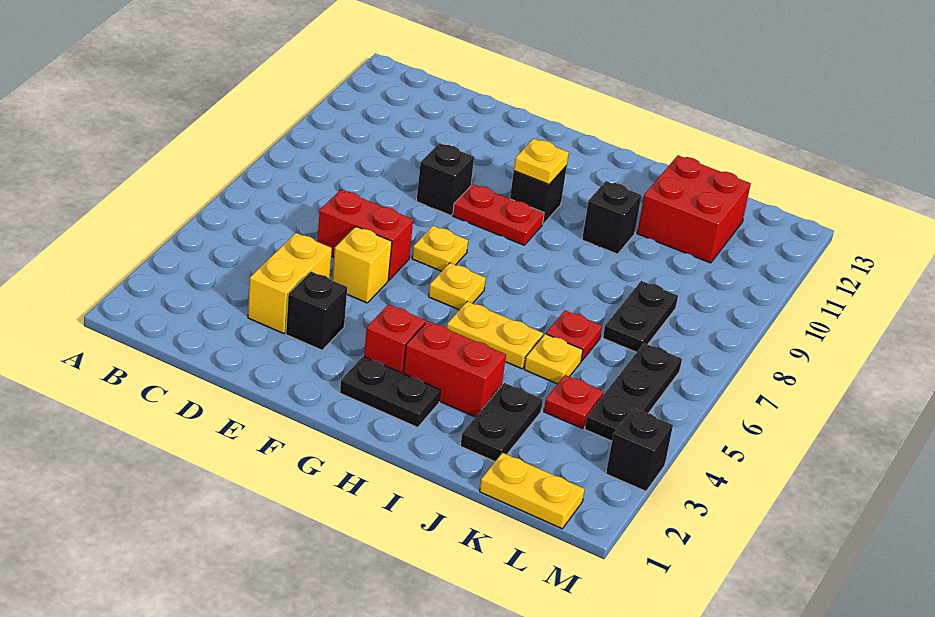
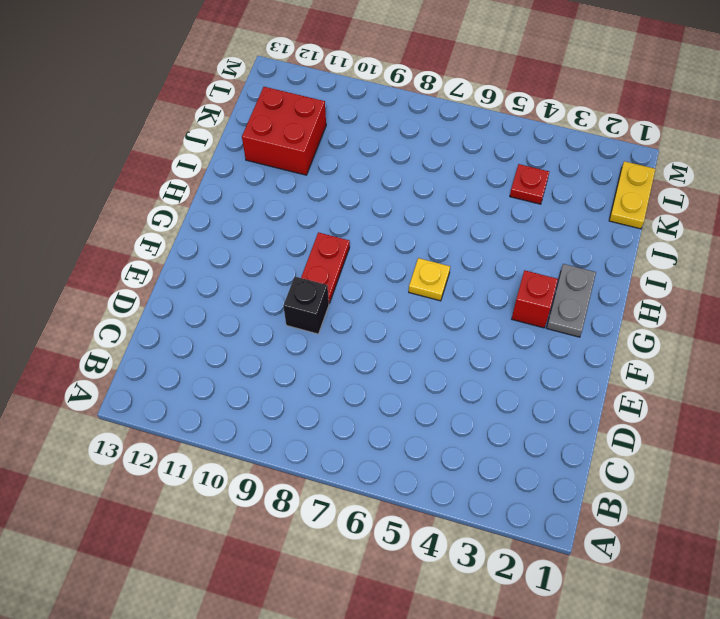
grey plate G2:H2 level 1 -> black plate G2:H2 level 1
none -> yellow brick D3:D4 level 1
none -> red brick D6:E6 level 1
none -> black brick E3 level 1

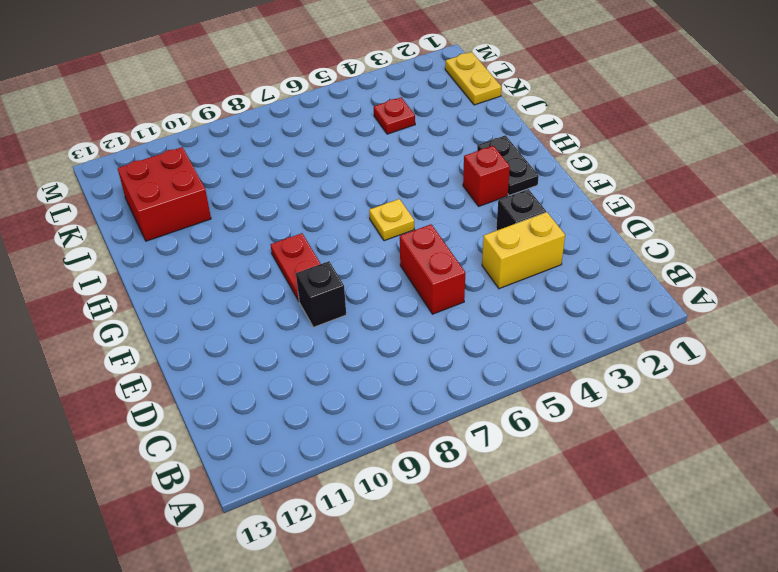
none -> yellow brick E5 level 1
none -> yellow plate F7 level 1
none -> black brick G10 level 1

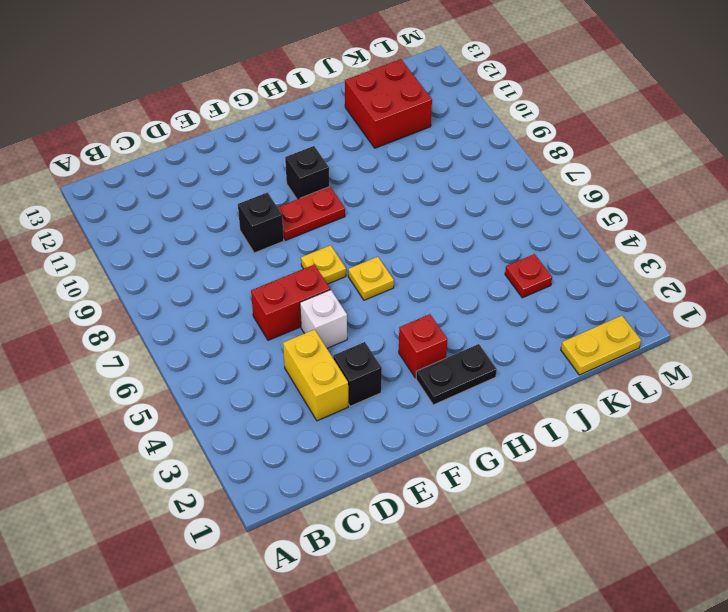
white brick E5 level 1 -> yellow brick E5 level 1
none -> red brick H3:I3 level 1
none -> yellow plate H5:I5 level 1
none -> black brick I10 level 1

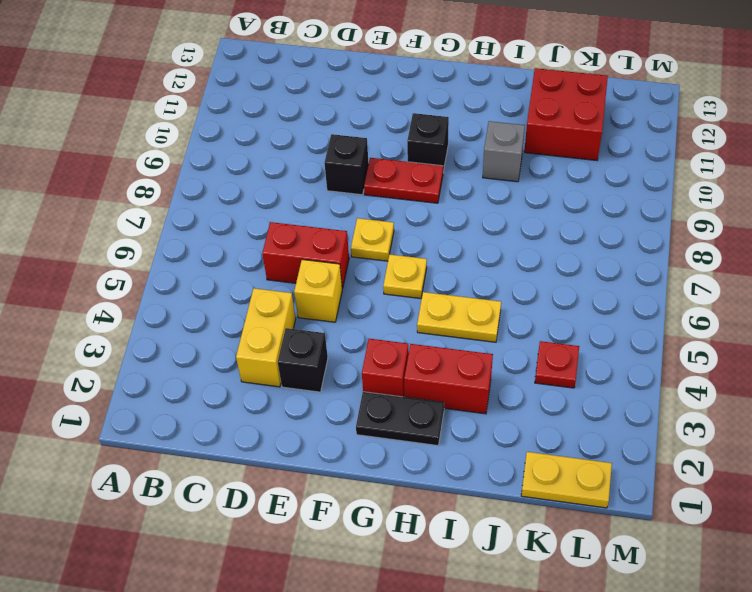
grey brick I10 level 1 -> black brick I10 level 1
none -> black plate J2:J3 level 1
none -> yellow plate J5 level 1
none -> red plate J6 level 1

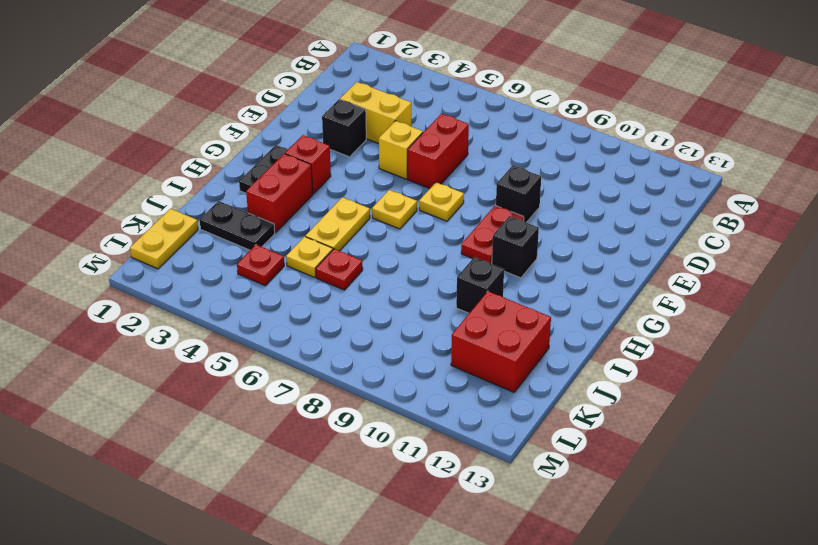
none -> black plate K7:K8 level 1
none -> black plate L4:L6 level 1
none -> black brick M3 level 1

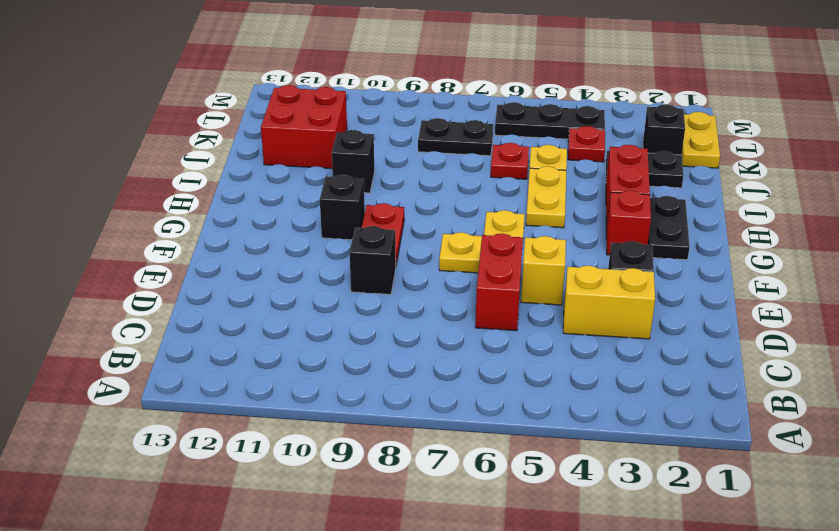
black brick K2 level 1 -> black brick M3 level 1
none -> yellow plate G10 level 2

